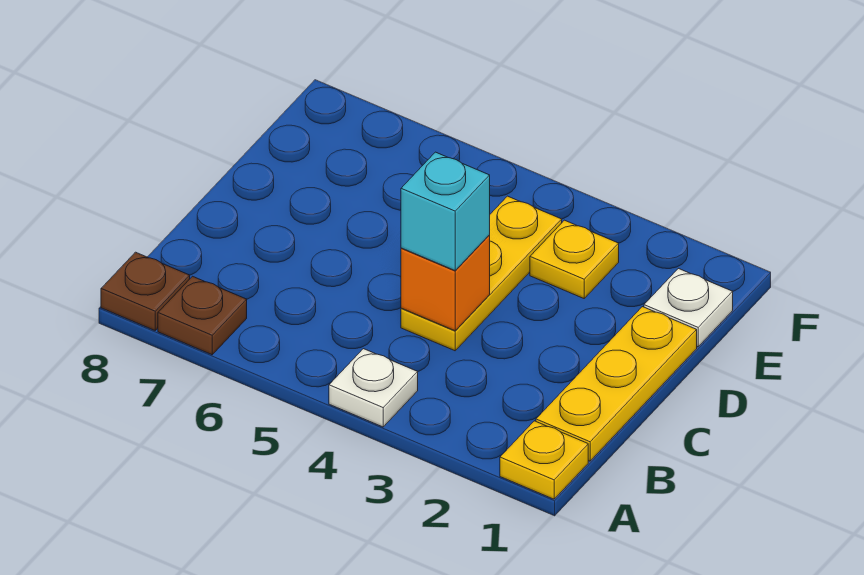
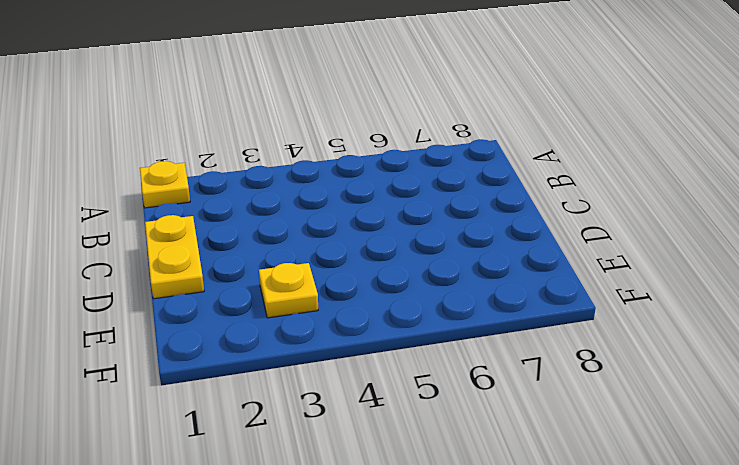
yellow plate C1:D1 level 1 -> yellow plate B1:D1 level 1
none -> white plate A4 level 1
none -> brown plate A7 level 1

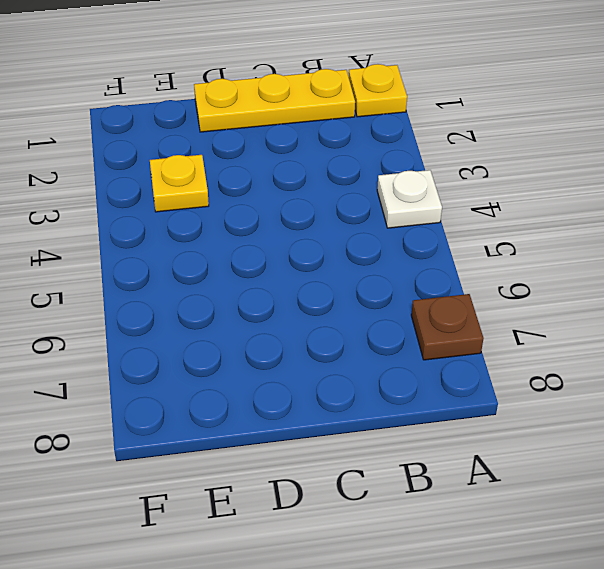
none -> brown plate A8 level 1
none -> yellow plate C4:E4 level 1

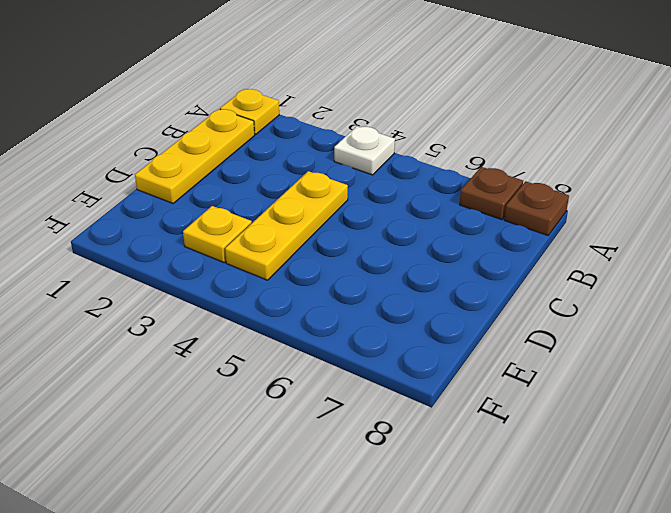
none -> white plate E1 level 1
none -> orange brick C4 level 2

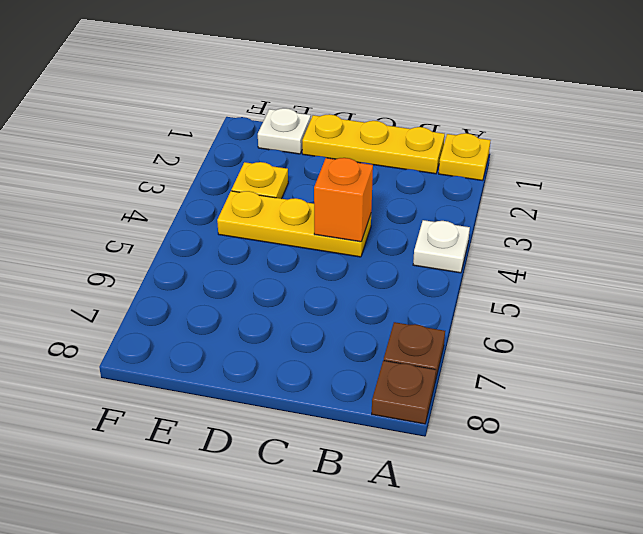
none -> cyan brick C4 level 3

